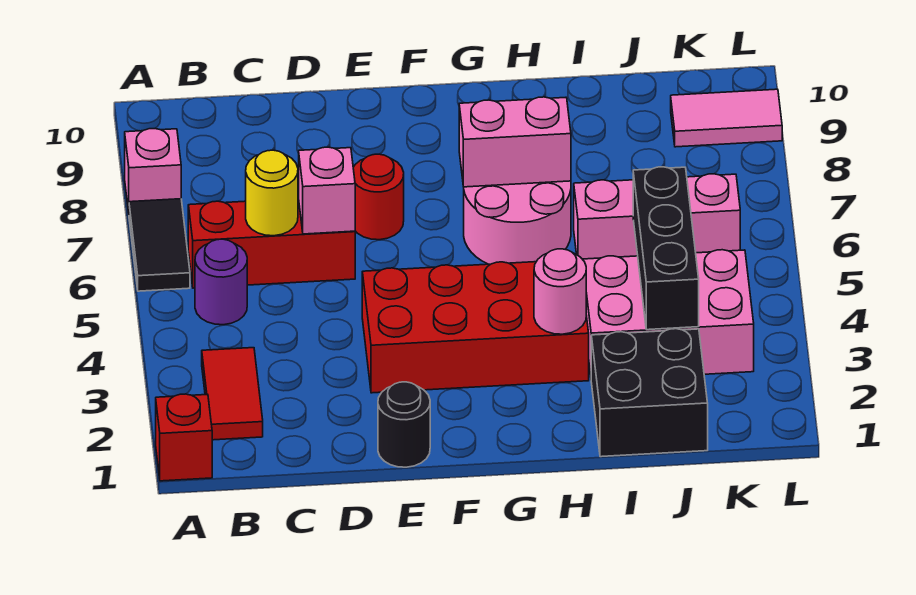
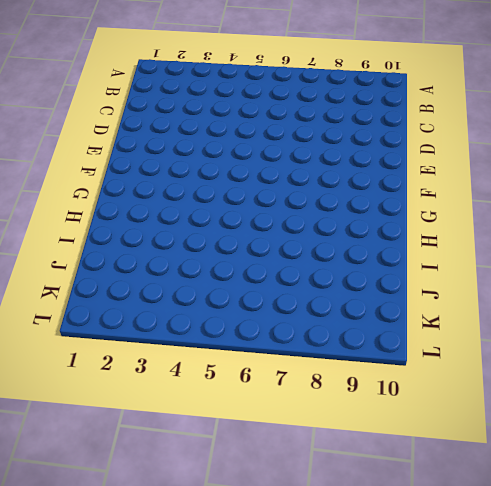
none -> red brick A1 level 1
none -> black tile A6:A7 level 1
none -> pink brick A8 level 1

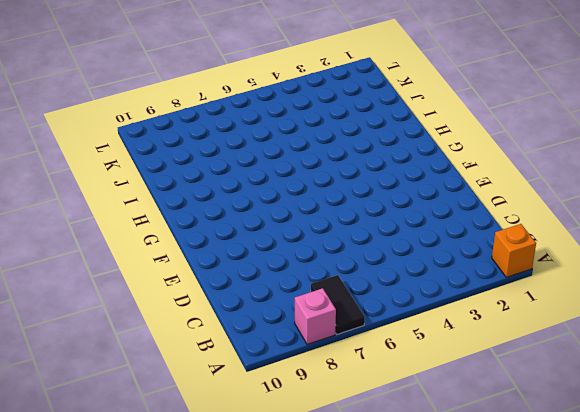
orange brick A1 level 1 -> red brick A1 level 1
black tile A7:B7 level 1 -> black tile A6:A7 level 1
none -> red tile B2:B3 level 1
none -> purple round brick B5 level 1
none -> red brick B6:D6 level 1

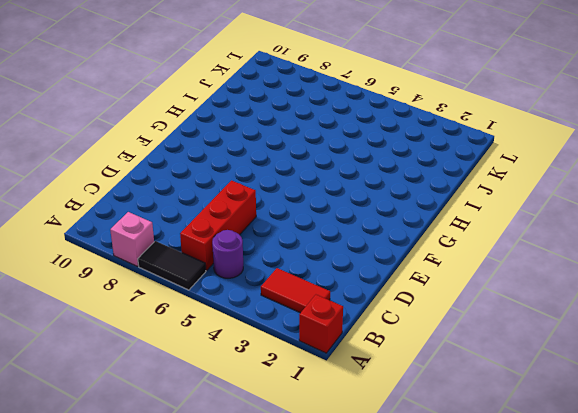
none -> black round brick E1 level 1
none -> red brick E3:H4 level 1
none -> red round brick E7 level 1

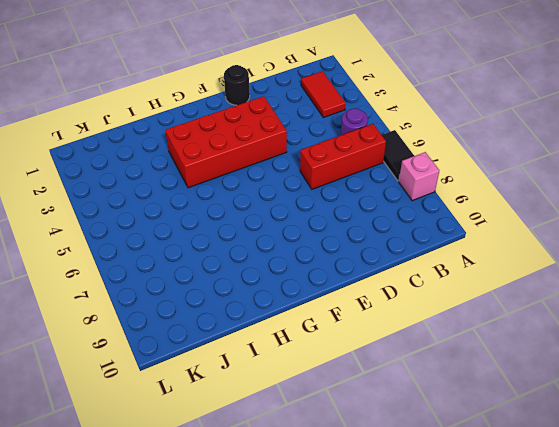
none -> red brick A1 level 1
none -> red round brick E7 level 1
none -> pink round brick G6:H7 level 1

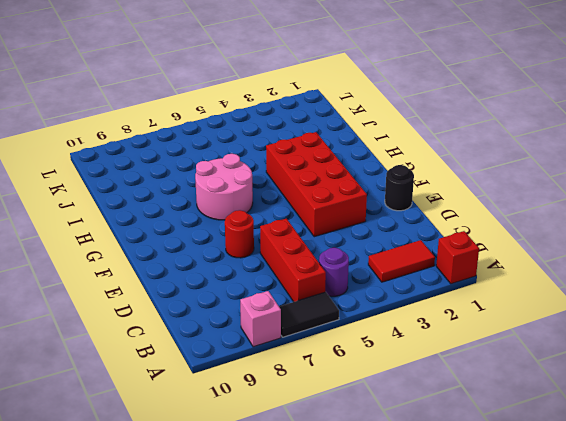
none -> black brick I1:J2 level 1
none -> pink brick I3:K4 level 1
none -> pink brick I6:K6 level 1

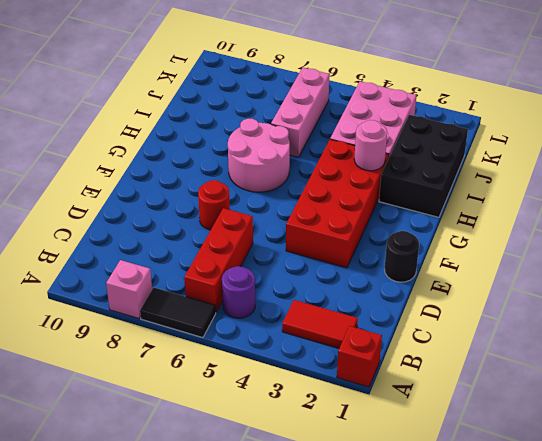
black brick H1:J2 level 1 -> black brick I1:J2 level 1
none -> pink tile K9:L9 level 1
none -> yellow round brick C6 level 2
none -> pink brick D6 level 2

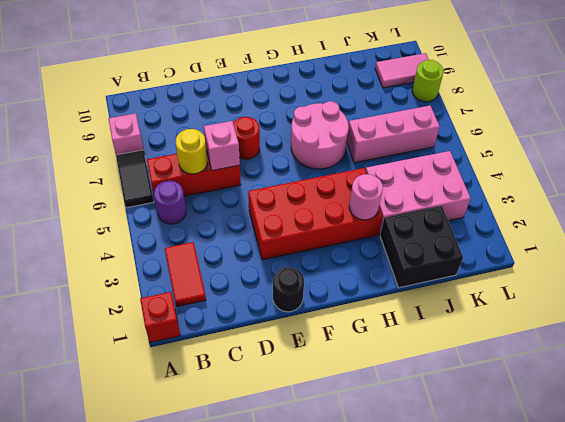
lime round brick L8 level 1 -> none
none -> pink brick G7:H7 level 2
none -> black brick J3:J5 level 2

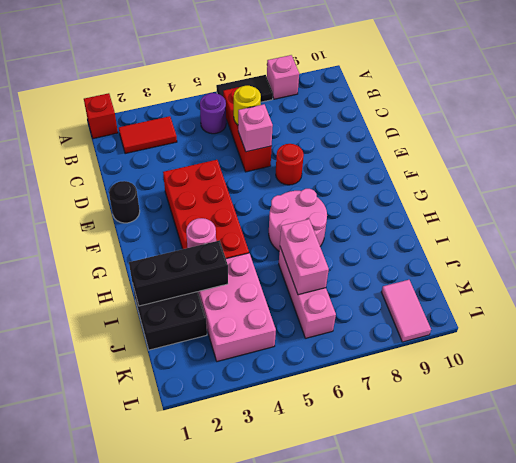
black brick I1:I3 level 2 -> black brick J3:J5 level 2
pink brick I6:J6 level 2 -> pink brick G7:H7 level 2

